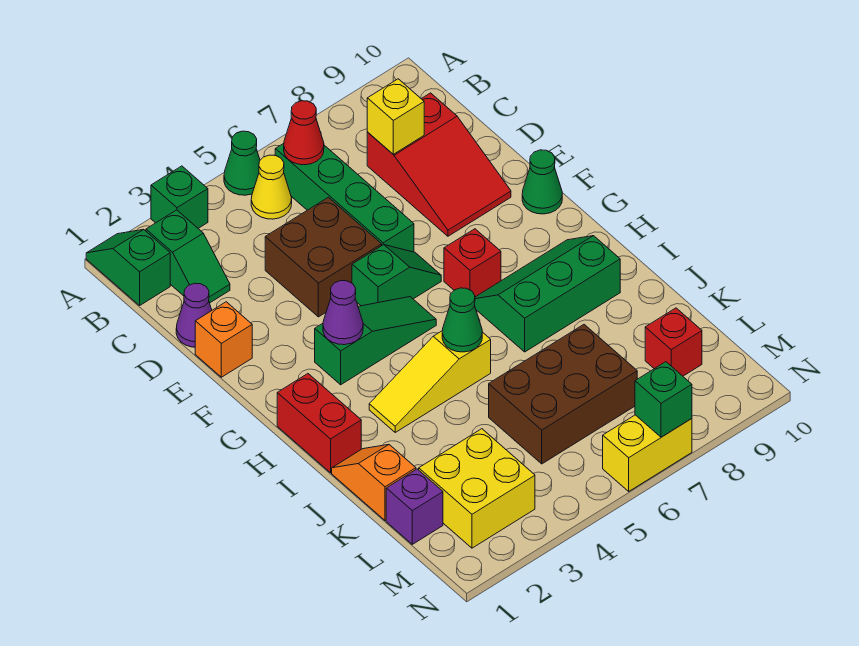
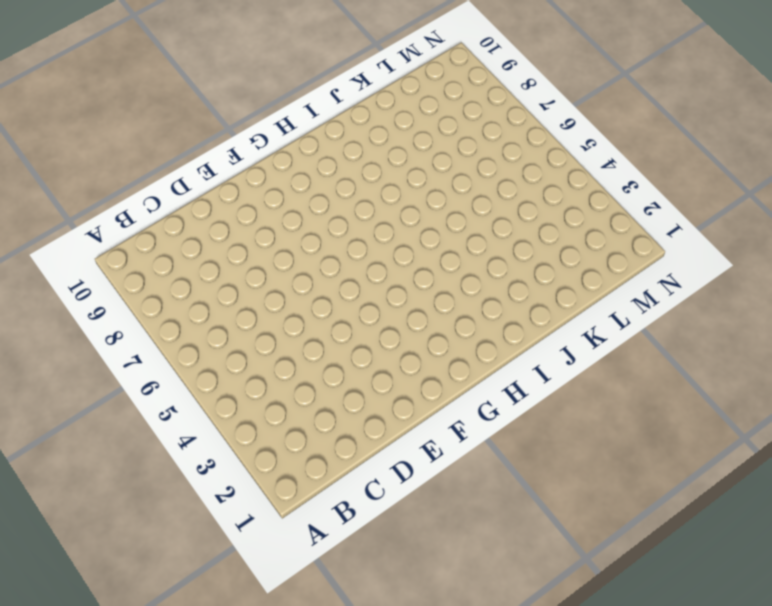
none -> green slope A1:B1 level 1 top B
none -> green brick A3 level 1
none -> green cone A5 level 1

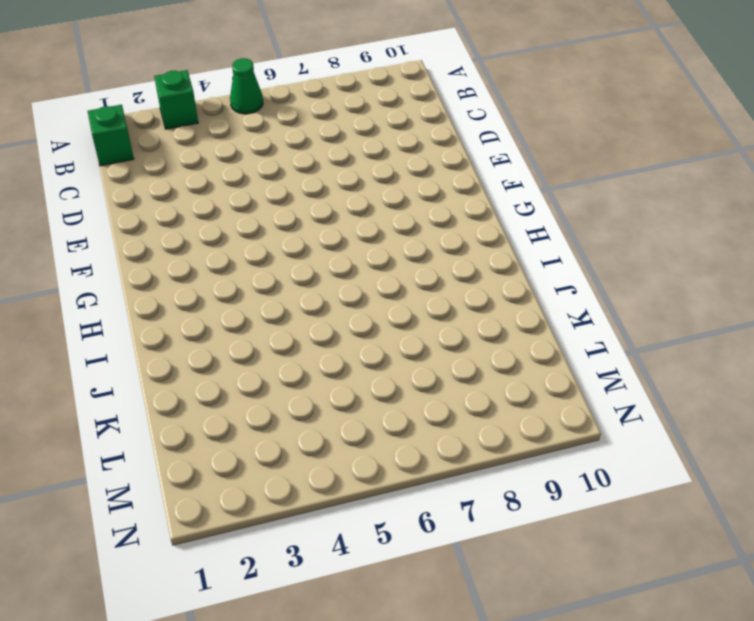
none -> green slope B2:C2 level 1 top B
none -> yellow cone B5 level 1
none -> green brick B6:E6 level 1

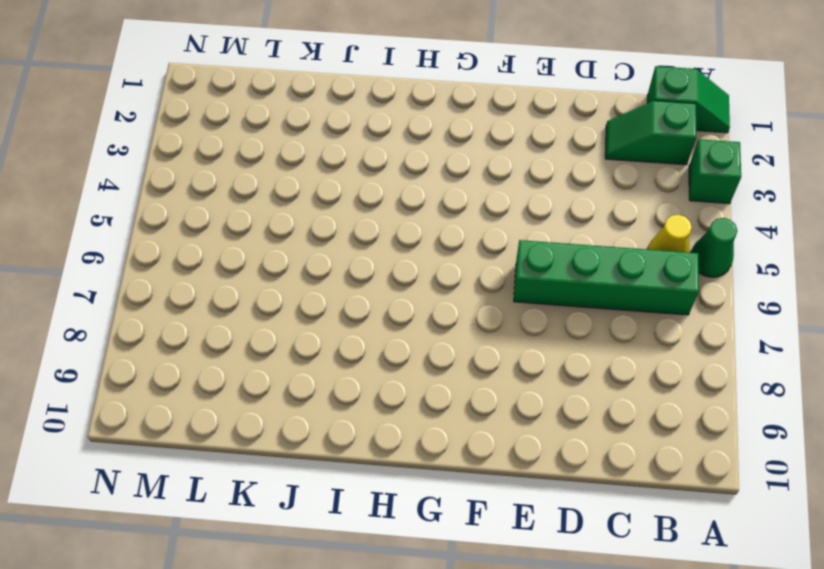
none -> red slope C8:E9 level 1 top C
none -> purple cone D1 level 1
none -> brown brick D4:E5 level 1

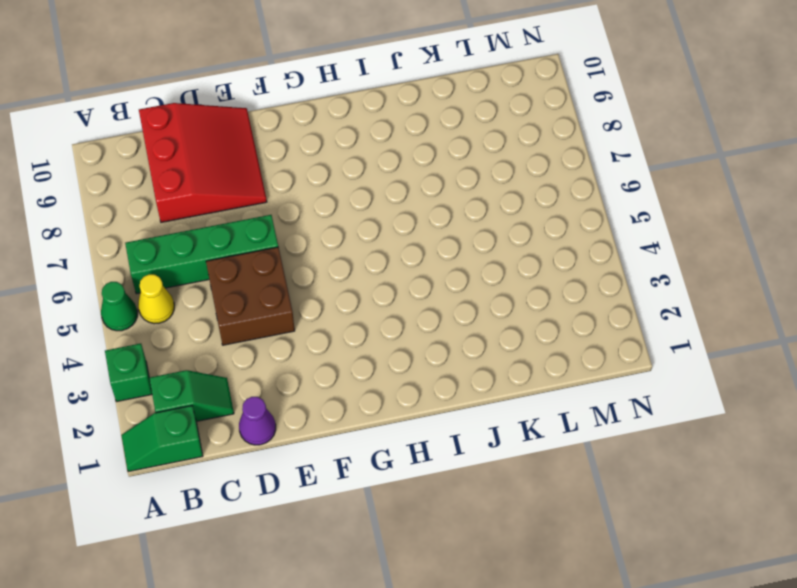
red slope C8:E10 level 1 top C -> red slope C8:E9 level 1 top C
none -> orange brick E1 level 1
none -> green slope F5:F6 level 1 top 5
none -> green cone F10 level 1

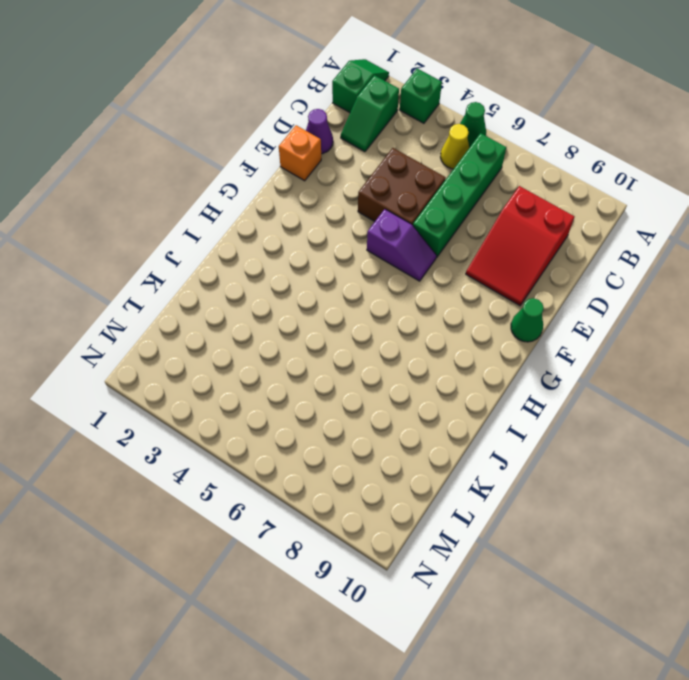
purple slope F5:F6 level 1 top 5 -> green slope F5:F6 level 1 top 5
none -> green slope G3:G5 level 1 top 3
none -> red brick G7 level 1
none -> red brick H1:I1 level 1

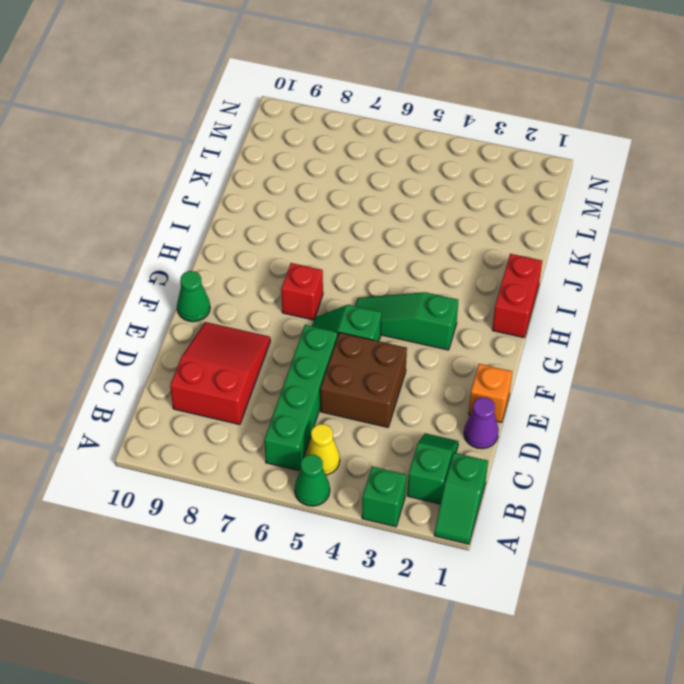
none -> green slope H7:I9 level 1 top I
none -> yellow slope I3:I5 level 1 top 5
none -> orange slope J1:K1 level 1 top K

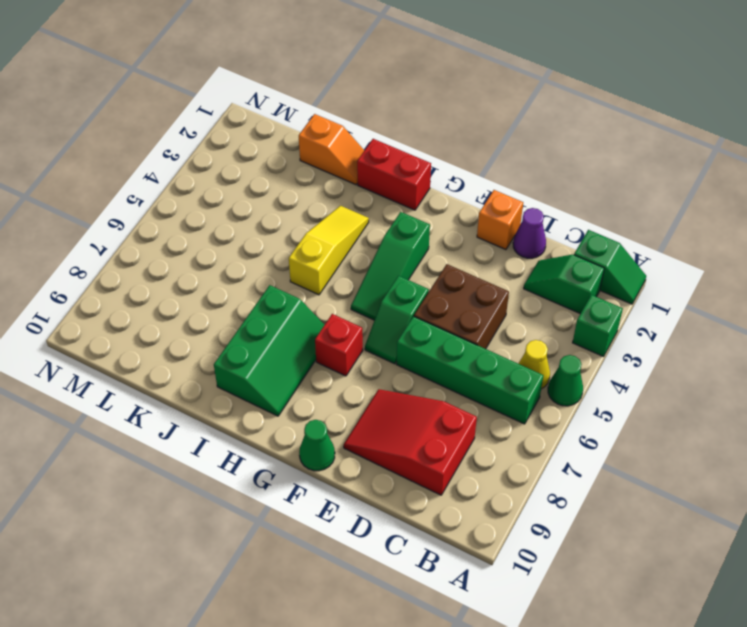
none -> brown brick K5:L7 level 1
none -> purple brick L1 level 1
none -> yellow brick L2:M3 level 1

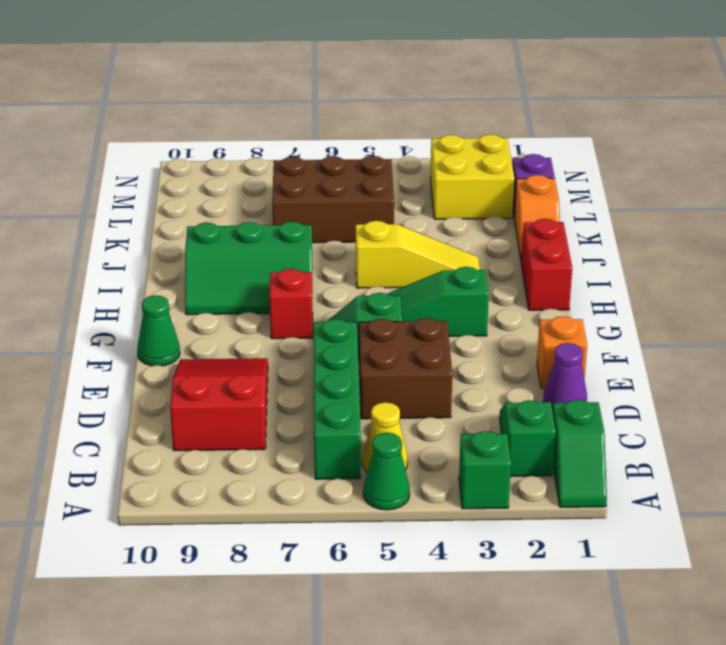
none -> red brick L9 level 1
none -> yellow brick N6:N7 level 1
none -> red cone B6 level 2

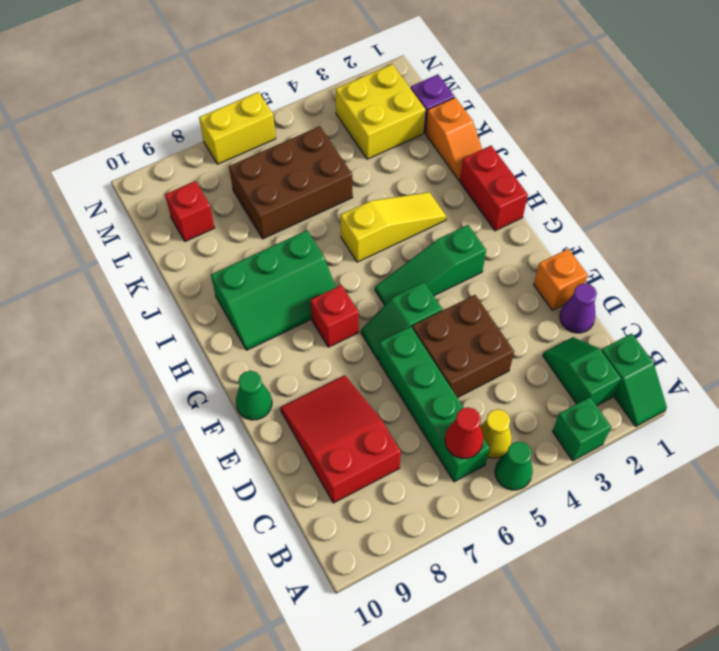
none -> yellow brick C8 level 2
none -> purple cone G3 level 2
none -> green cone I5 level 2

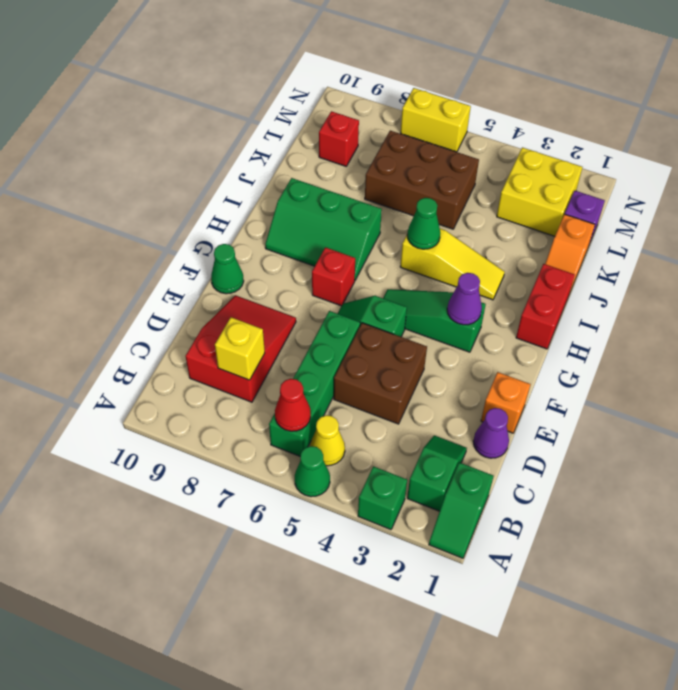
none -> green brick N7 level 2

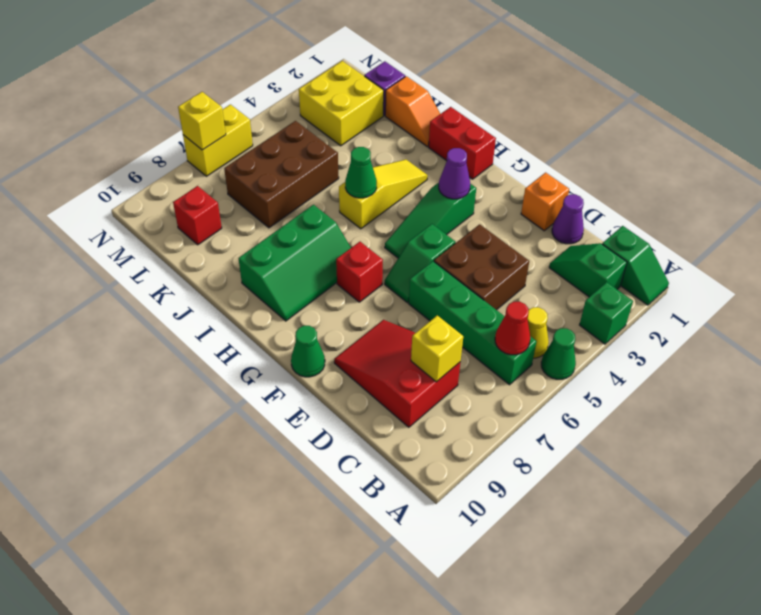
yellow brick N7 level 2 -> green brick N7 level 2

